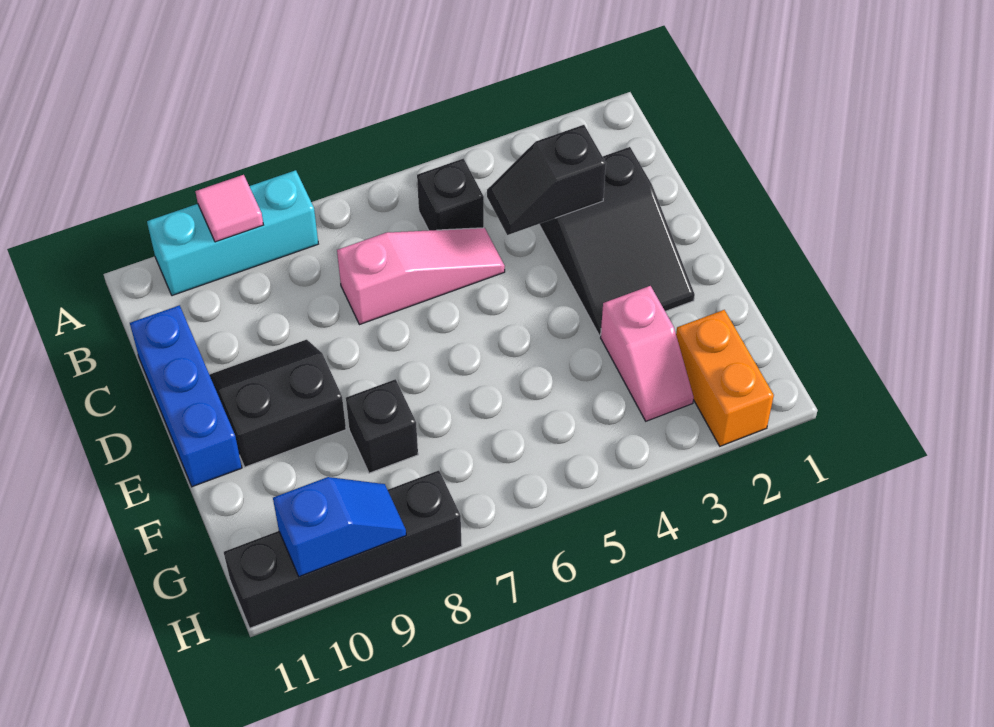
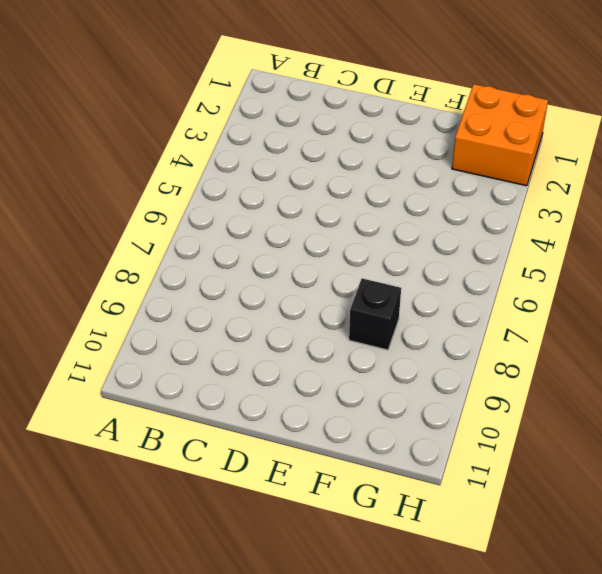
orange brick G1:H2 level 1 -> orange brick G2:H2 level 1
none -> cyan brick A8:A10 level 1
none -> black brick B5 level 1
none -> black slope C2:E3 level 1 top C

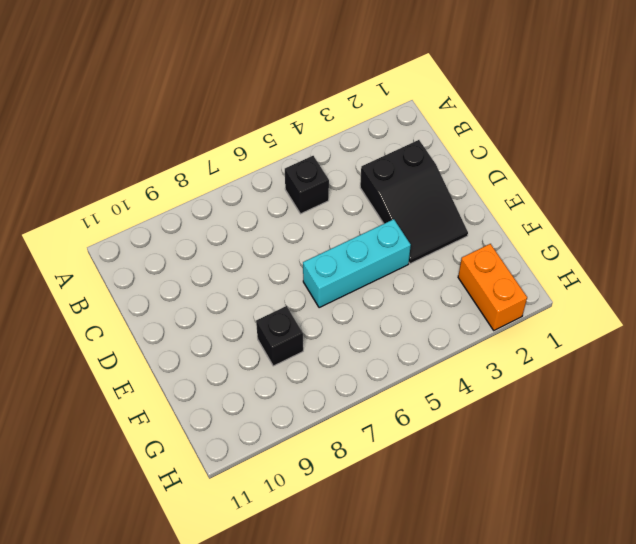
cyan brick E4:E6 level 1 -> cyan brick A8:A10 level 1
none -> pink slope C5:C7 level 1 top 7
none -> blue brick C11:E11 level 1
none -> black slope D9:E10 level 1 top E

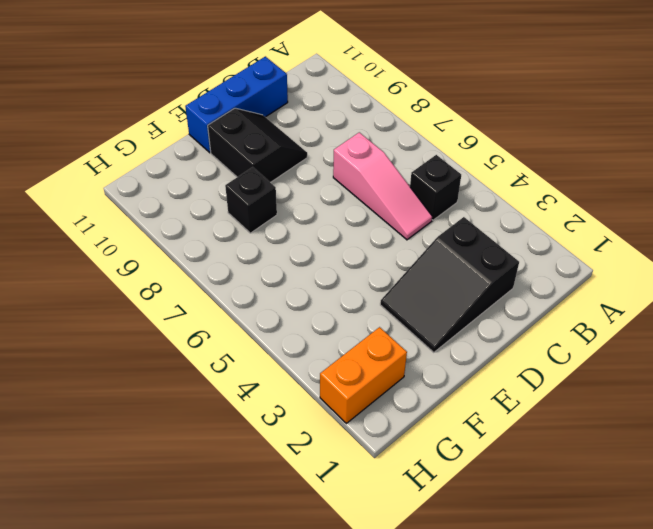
none -> cyan brick A8:A10 level 1
none -> pink slope F3:G3 level 1 top F
none -> black brick H8:H11 level 1

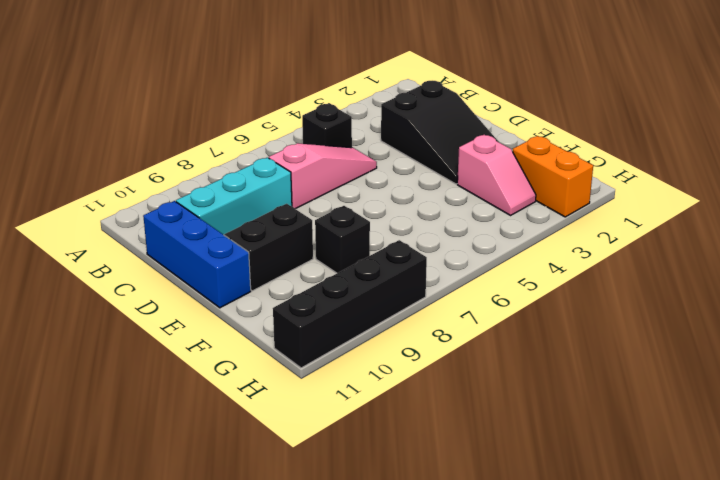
cyan brick C8:C10 level 1 -> cyan brick A8:A10 level 1
none -> pink tile A9 level 2
none -> black slope C3:C4 level 2 top 3
none -> blue slope H9:H10 level 2 top 10

